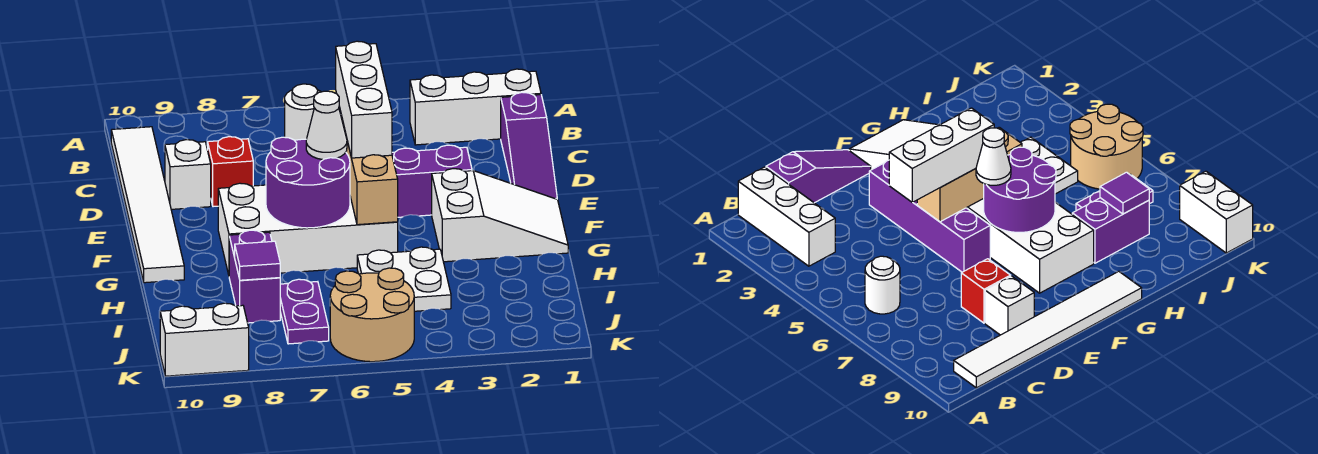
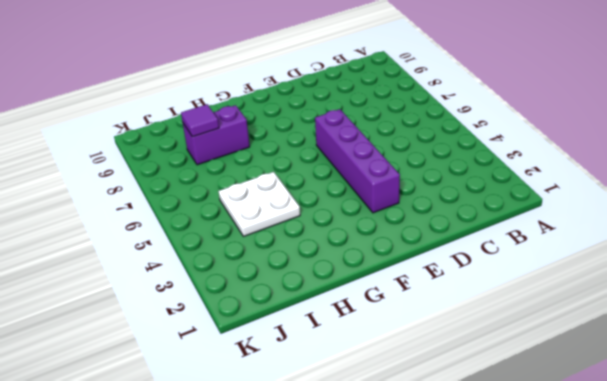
none -> white brick B1:B3 level 1
none -> white round brick B6 level 1
none -> white tile B10:G10 level 1

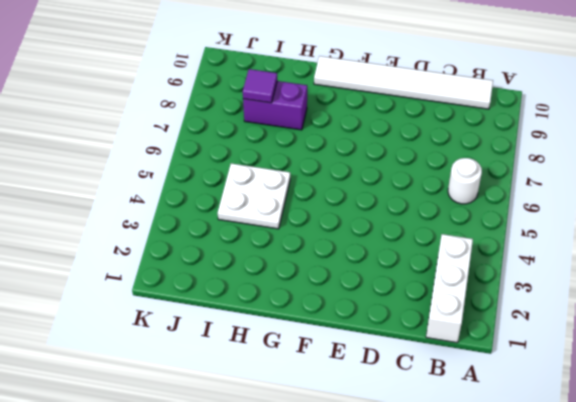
none -> purple slope C1:E1 level 1 top C
none -> red brick D8 level 1
none -> white brick D9 level 1

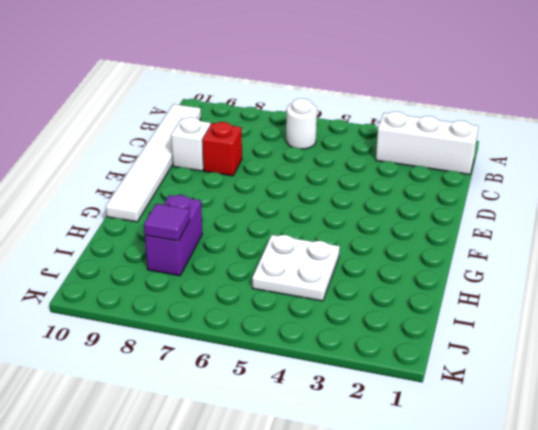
none -> purple slope C1:E1 level 1 top C
none -> purple brick E3:E6 level 1
none -> white slope F1:G3 level 1 top 3

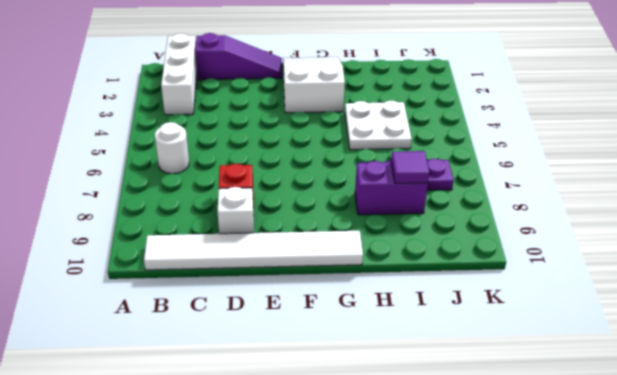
none -> purple brick E3:E6 level 1
none -> white brick F5:G8 level 1
none -> tan round brick J5:K6 level 1

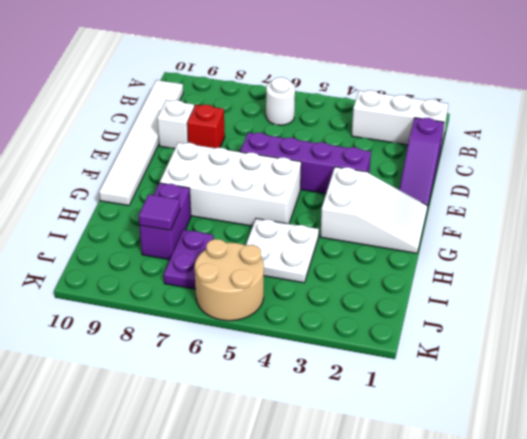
none -> white brick K9:K10 level 1
none -> tan brick E5:G5 level 2
none -> purple round brick F6:G7 level 2

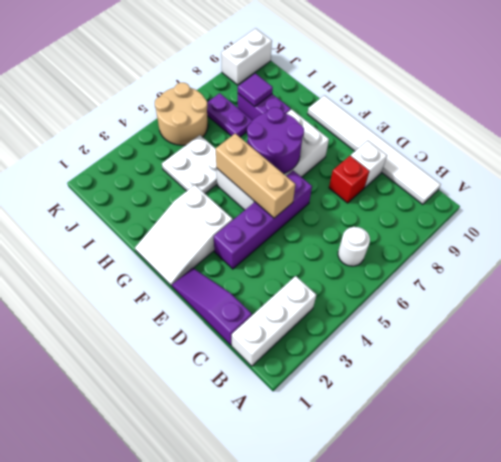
none -> white brick D5:F5 level 3
none -> white cone F6 level 3

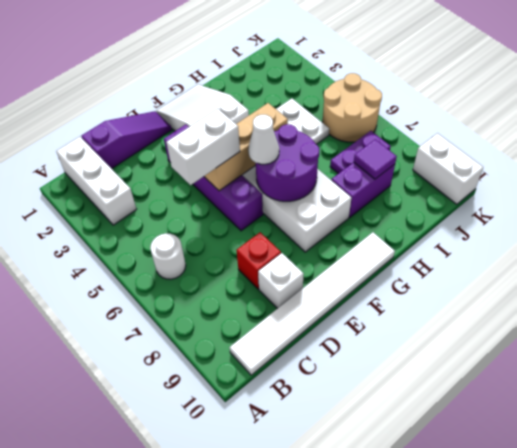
white brick D5:E5 level 3 -> white brick D5:F5 level 3

